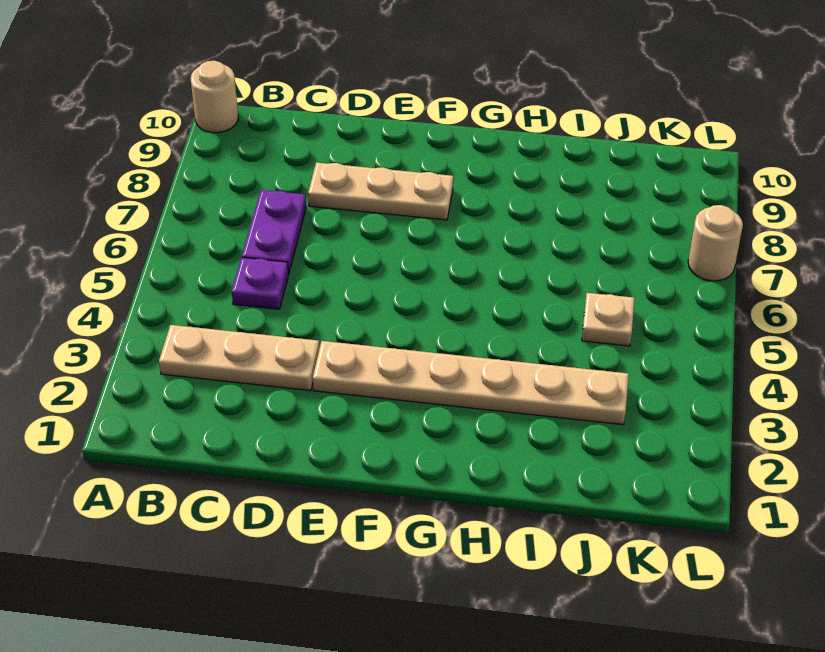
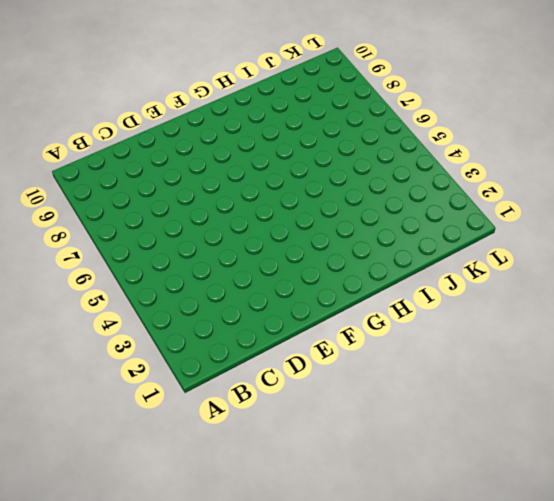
none -> tan round brick A10 level 1
none -> tan plate B3:D3 level 1

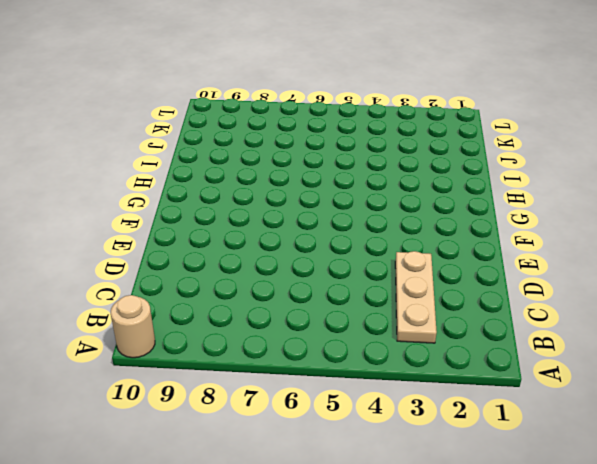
none -> purple plate C5 level 1
none -> purple plate C6:C7 level 1

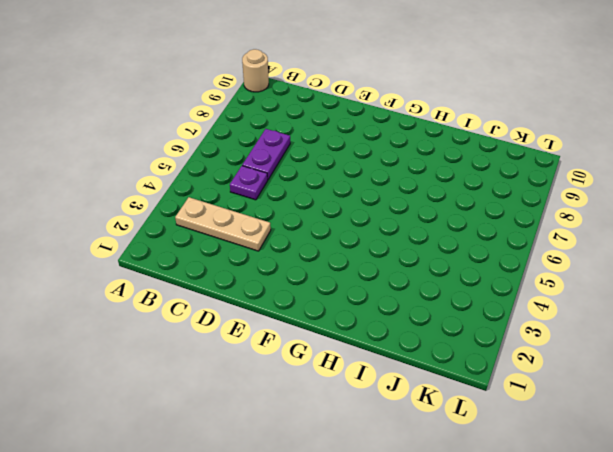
none -> tan plate D8:F8 level 1
none -> tan plate E3:J3 level 1

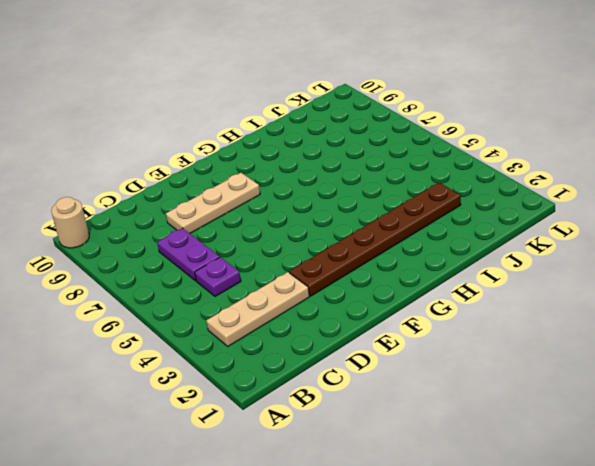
brown plate E3:J3 level 1 -> tan plate E3:J3 level 1
none -> tan plate J5 level 1
none -> tan round brick L7 level 1

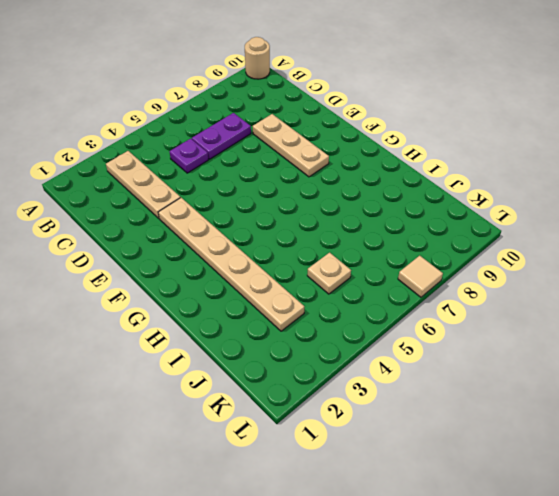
tan tile L7 level 1 -> tan round brick L7 level 1

